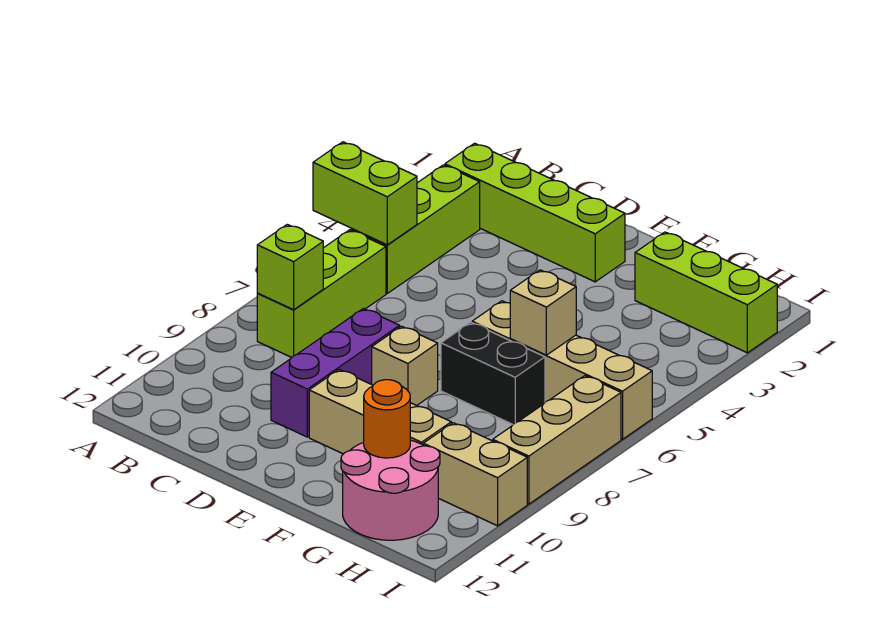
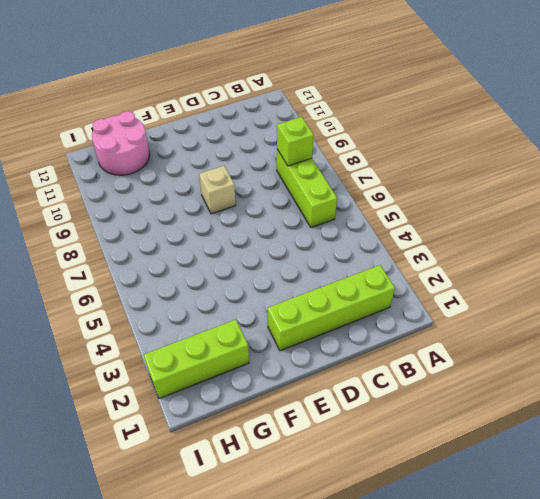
none -> lime brick B3:B5 level 1
none -> purple brick D8:D10 level 1
none -> tan brick E10:G10 level 1

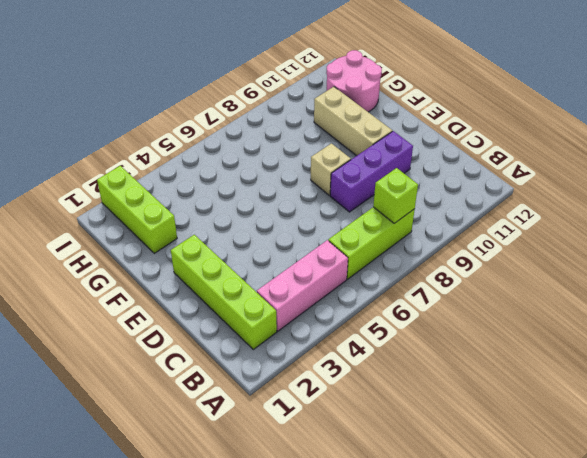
pink brick B3:B5 level 1 -> lime brick B3:B5 level 1
none -> tan brick F6:I6 level 1
none -> black brick F7:G7 level 1
none -> tan brick H10:I10 level 1

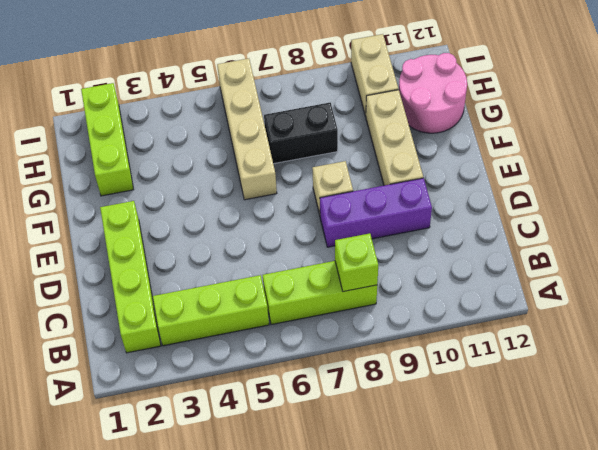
black brick G7:G8 level 1 -> black brick F7:G7 level 1
none -> tan brick I7:I9 level 1
none -> lime brick A5:B5 level 2
none -> tan brick G6 level 2

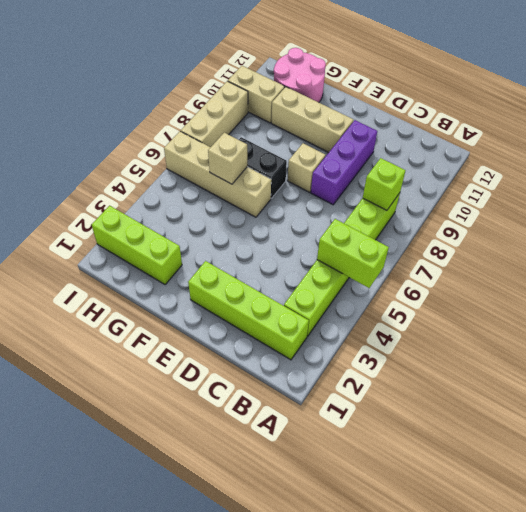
none -> orange round brick G11 level 2

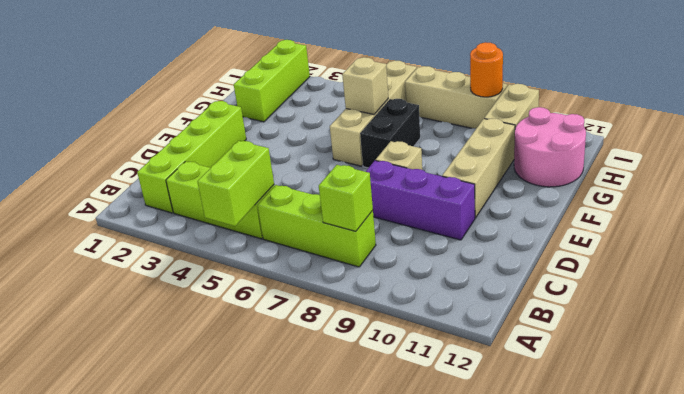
orange round brick I9 level 2 -> orange round brick G11 level 2

